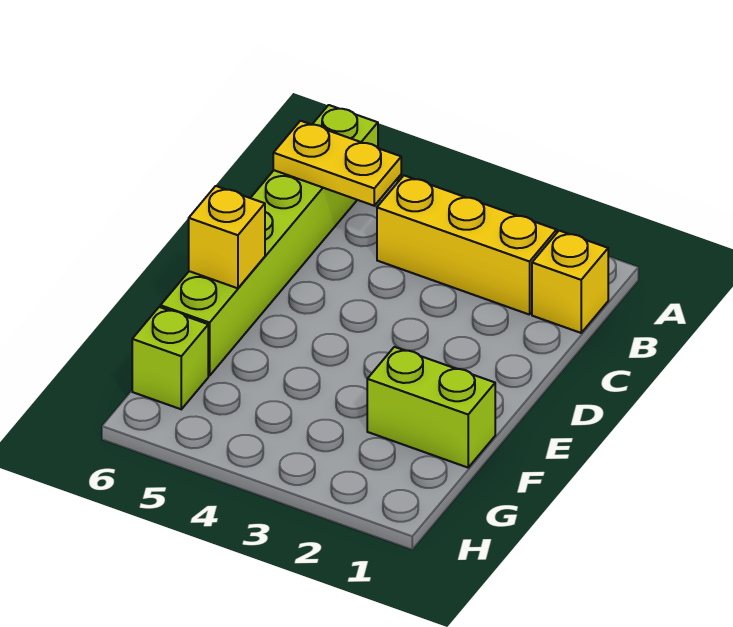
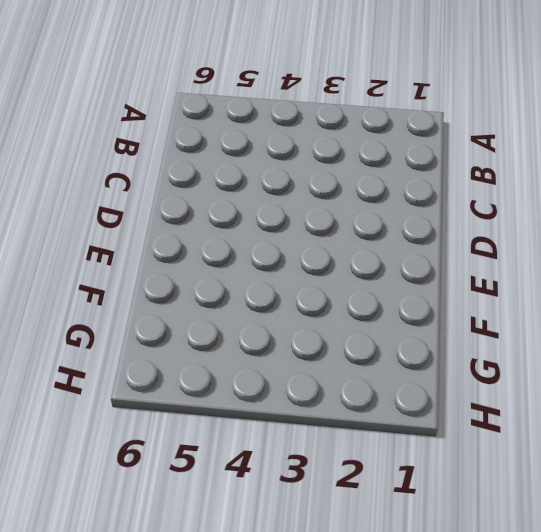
none -> lime brick A6:F6 level 1
none -> yellow brick B1 level 1

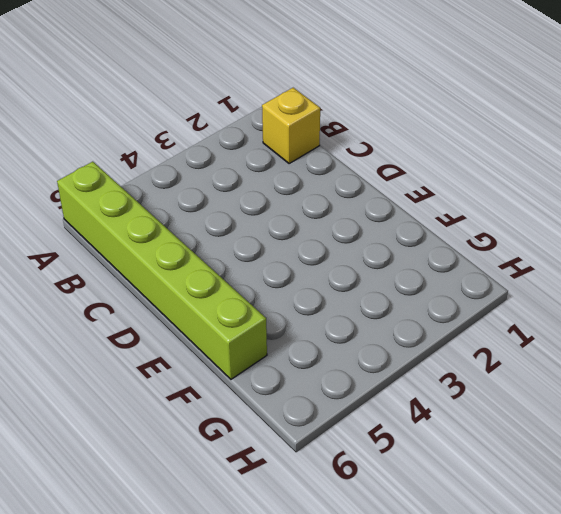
none -> yellow brick B2:B4 level 1
none -> lime brick F1:F2 level 1

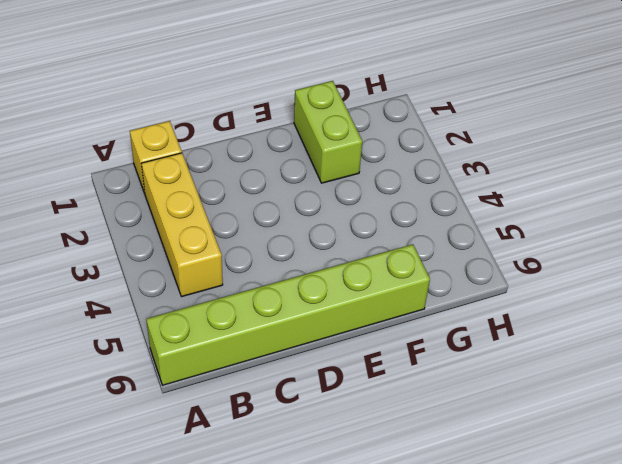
none -> lime brick G6 level 1
none -> yellow plate B5:B6 level 2

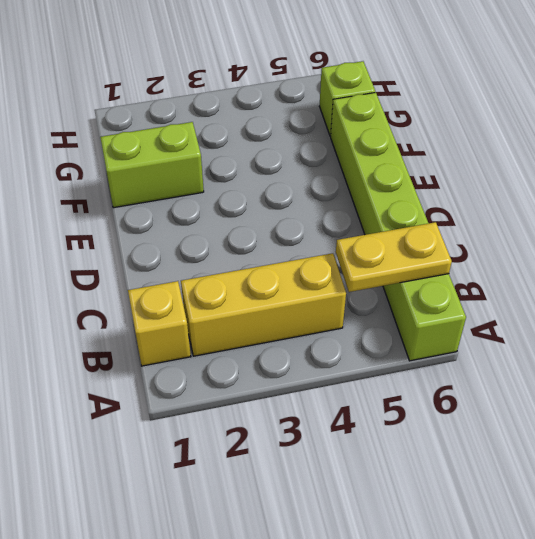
none -> yellow brick E6 level 2

